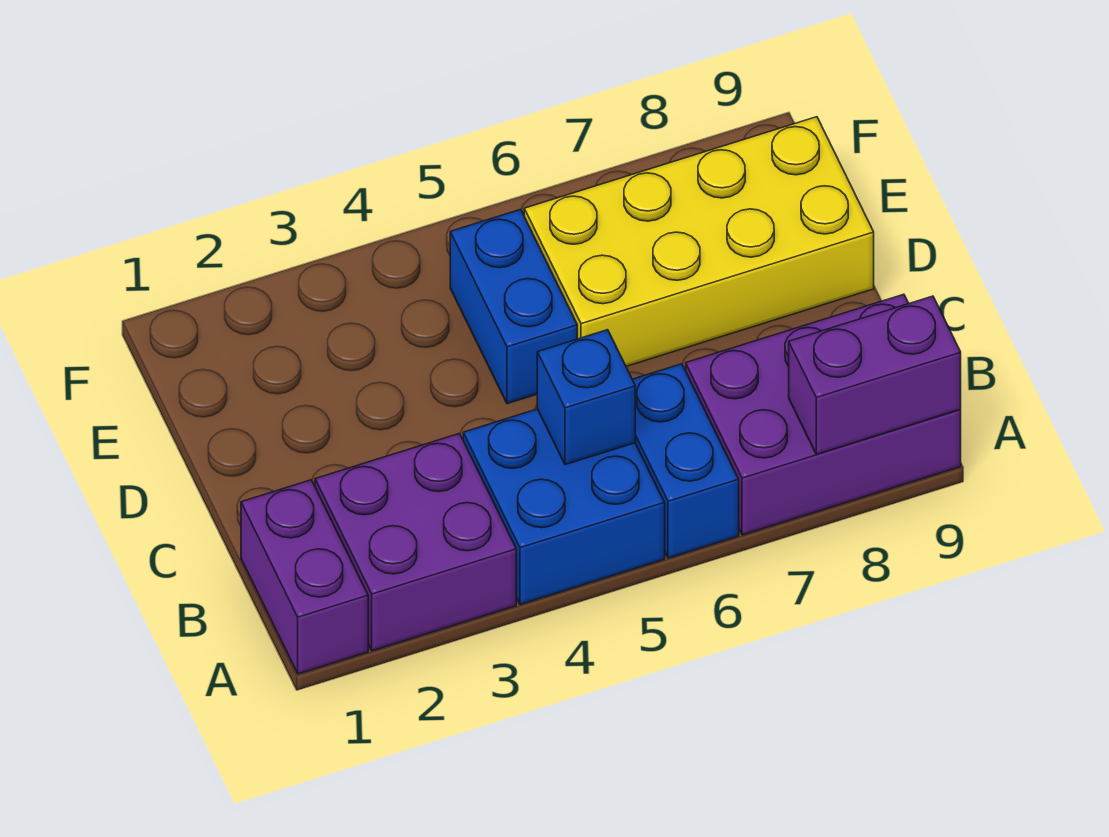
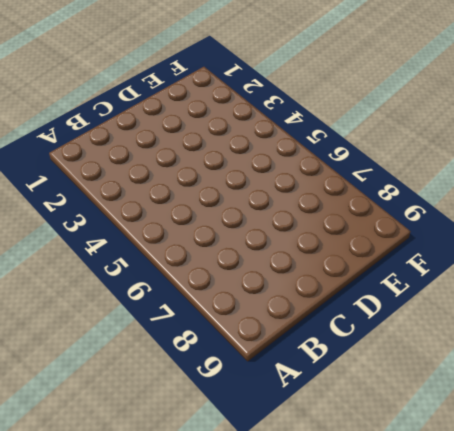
none -> purple brick A1:B1 level 1
none -> purple brick A2:B3 level 1

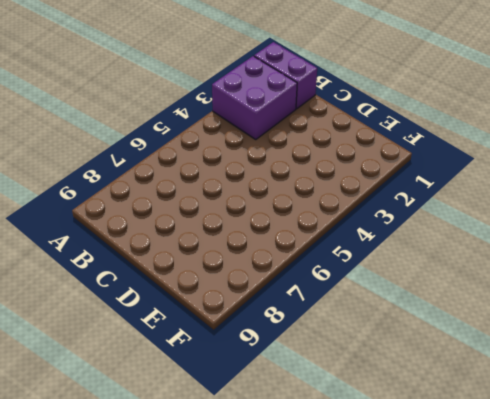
none -> blue brick A4:B5 level 1
none -> blue brick A6:B6 level 1

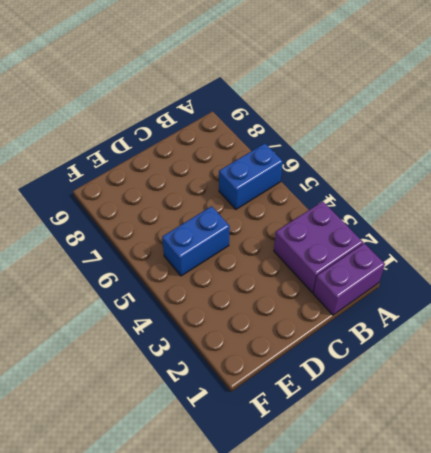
none -> blue brick A4:B5 level 1
none -> purple brick A7:B9 level 1

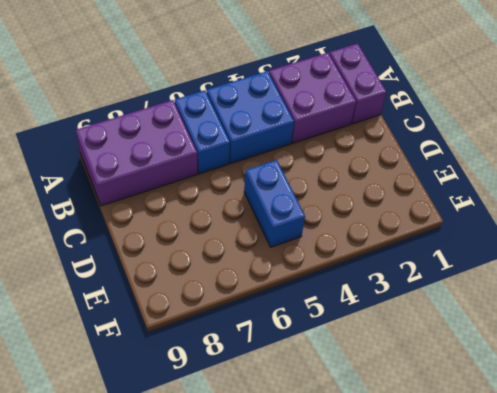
none -> yellow brick D6:E9 level 1
none -> purple brick A8:A9 level 2

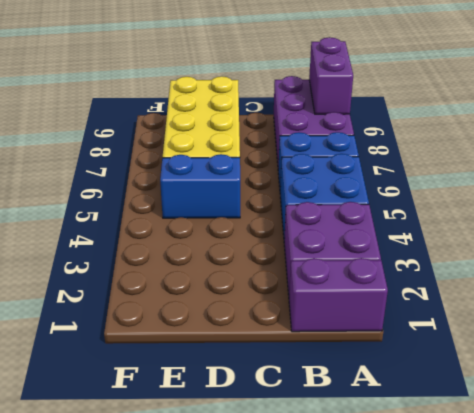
none -> blue brick B5 level 2

